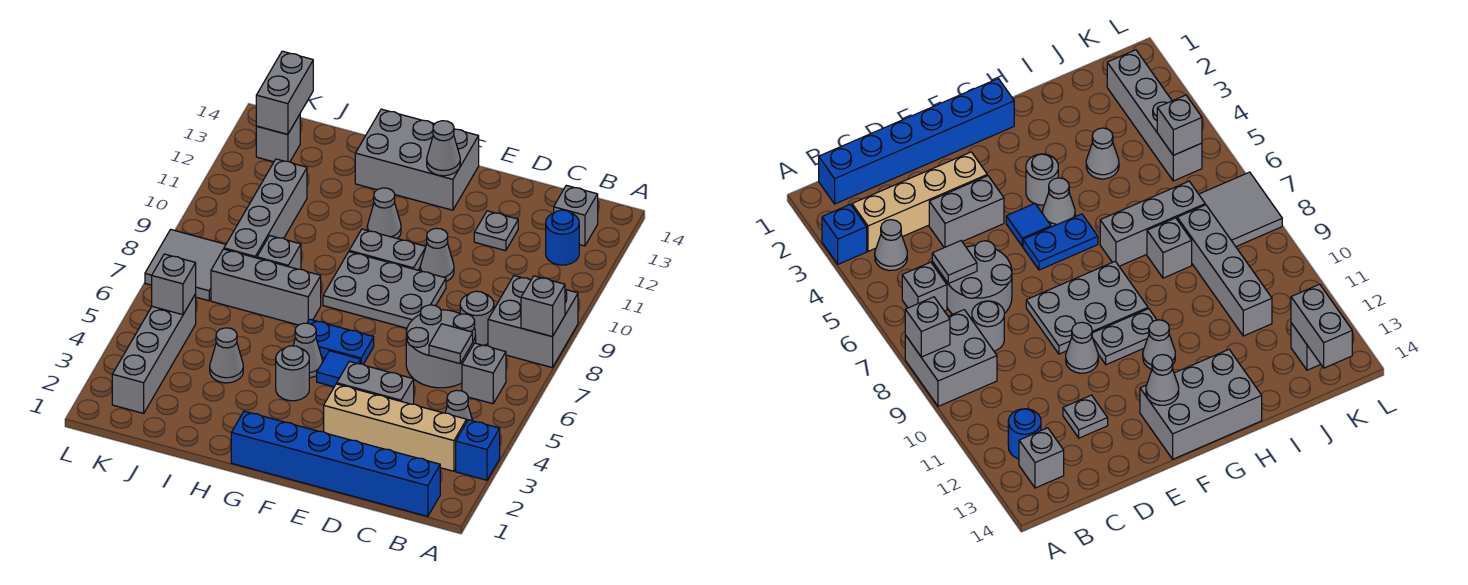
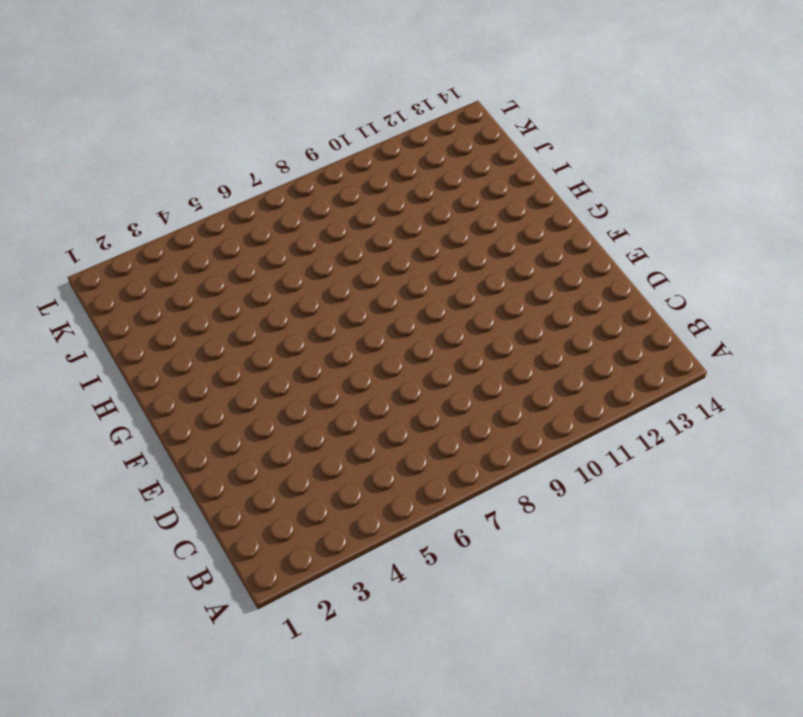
none -> blue brick A3 level 1
none -> grey brick A8:B9 level 1
none -> blue brick B1:G1 level 1
none -> tan brick B3:E3 level 1

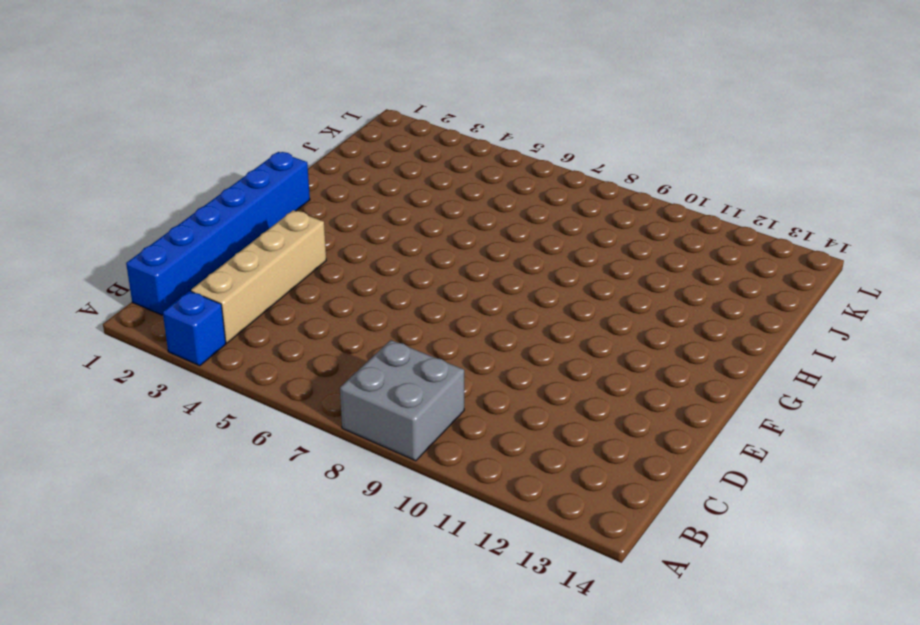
none -> grey cone B4 level 1
none -> grey brick B6 level 1
none -> blue round brick B12 level 1
none -> grey brick B13 level 1

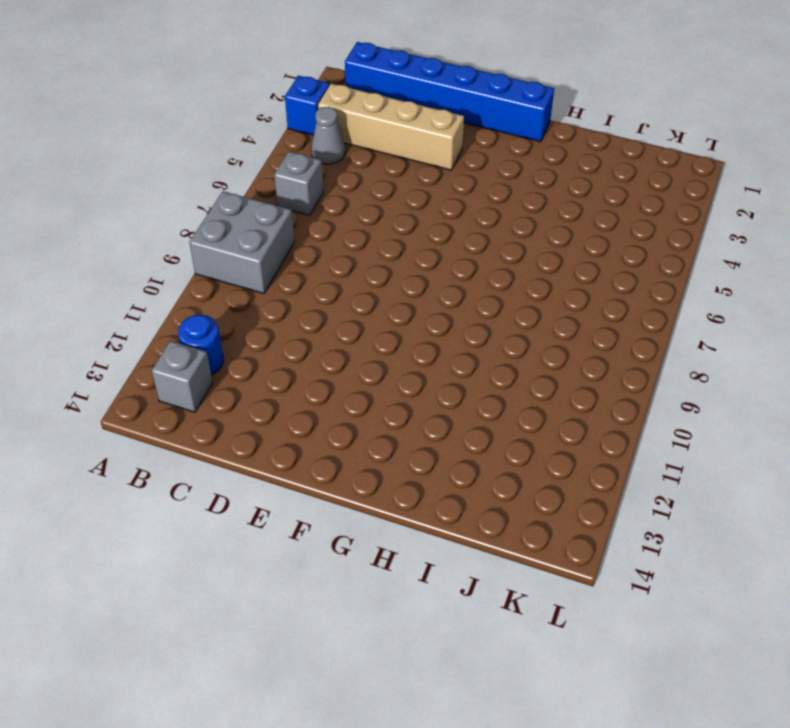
none -> grey round brick C6:D7 level 1
none -> grey round brick C8 level 1
none -> grey brick D4:E4 level 1
none -> grey plate D12 level 1

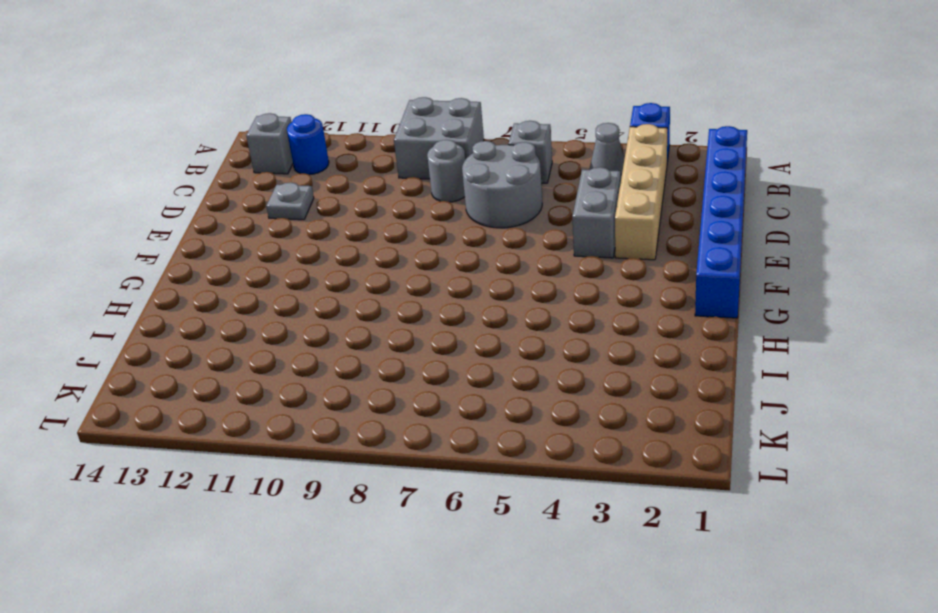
none -> grey plate E8:G9 level 1
none -> grey cone E10 level 1
none -> blue tile F5 level 1
none -> blue plate F6:G6 level 1

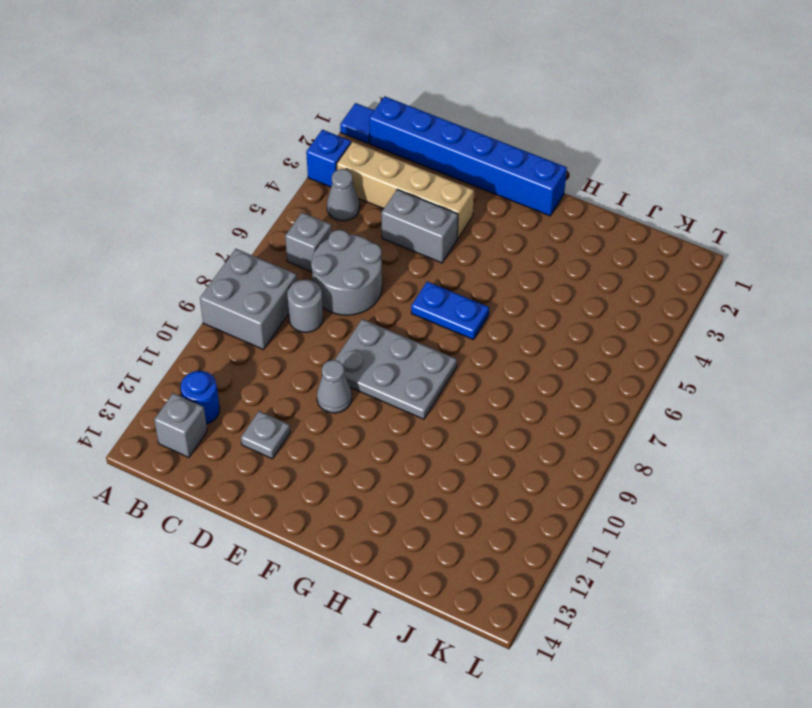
blue tile A1 level 1 -> blue tile F5 level 1
none -> grey plate F10:G10 level 1
none -> grey brick F13:H14 level 1
none -> grey round brick G4 level 1
none -> grey cone G5 level 1

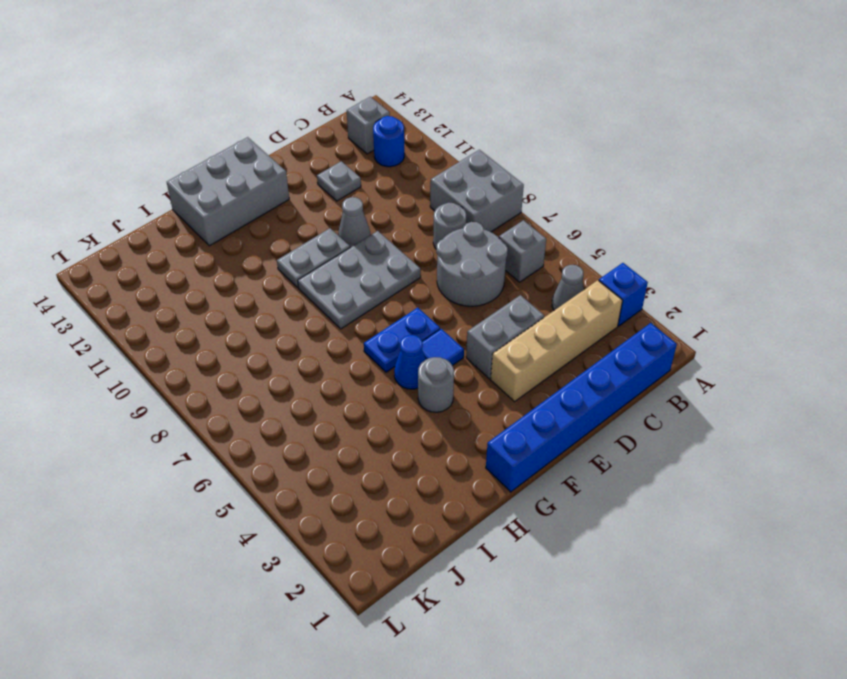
blue cone G5 level 1 -> grey cone G5 level 1
none -> grey cone G11 level 1
none -> grey brick H7:J7 level 1
none -> grey cone I4 level 1
none -> grey brick I8 level 1

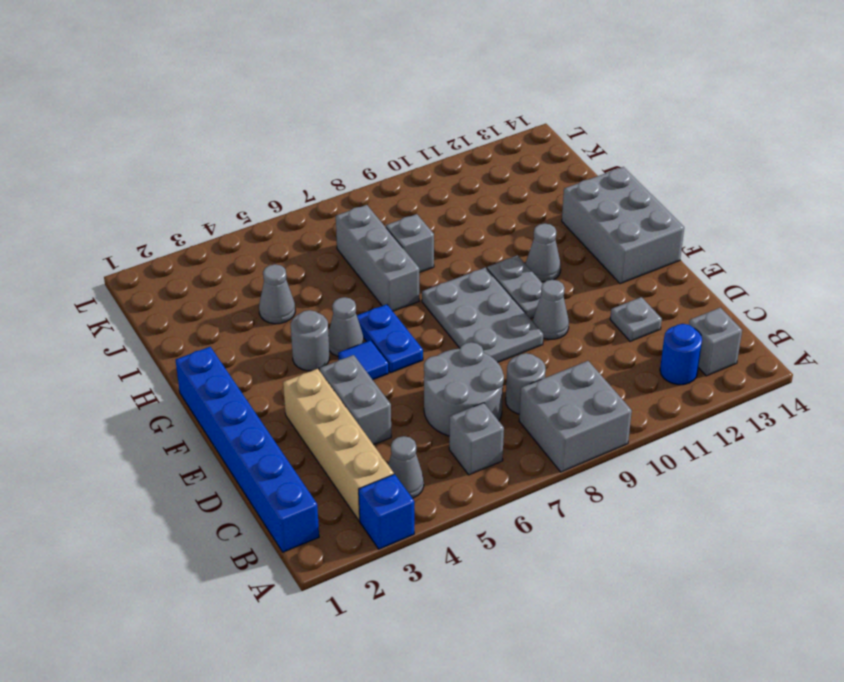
none -> grey brick J8:J11 level 1
none -> grey brick K2:K5 level 1
none -> grey tile K7:L8 level 1
none -> grey brick K13 level 1

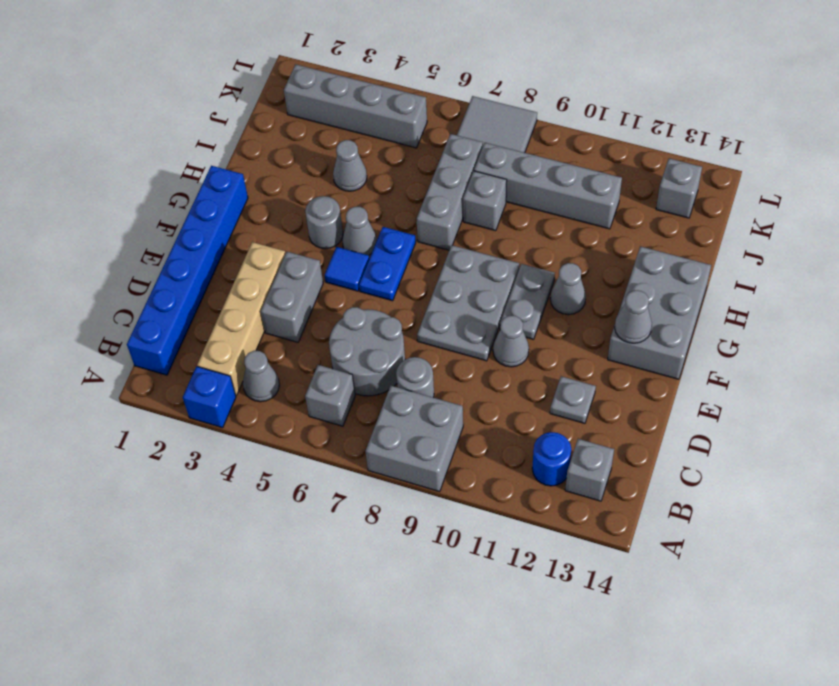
none -> grey brick A8 level 2
none -> grey tile C6 level 2
none -> grey brick K5 level 2
none -> grey brick K13:K14 level 2

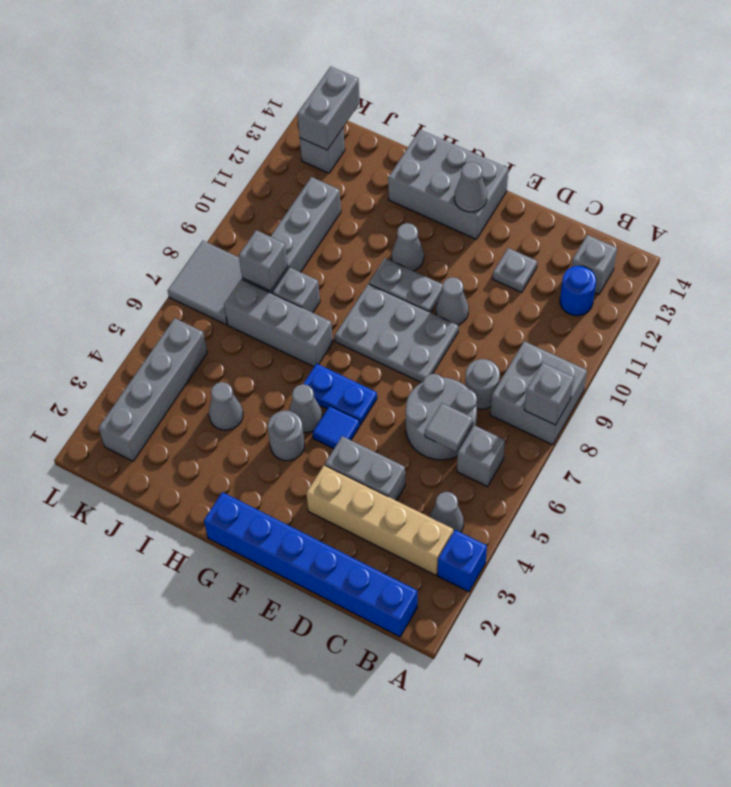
grey brick J8 level 2 -> grey brick K5 level 2

